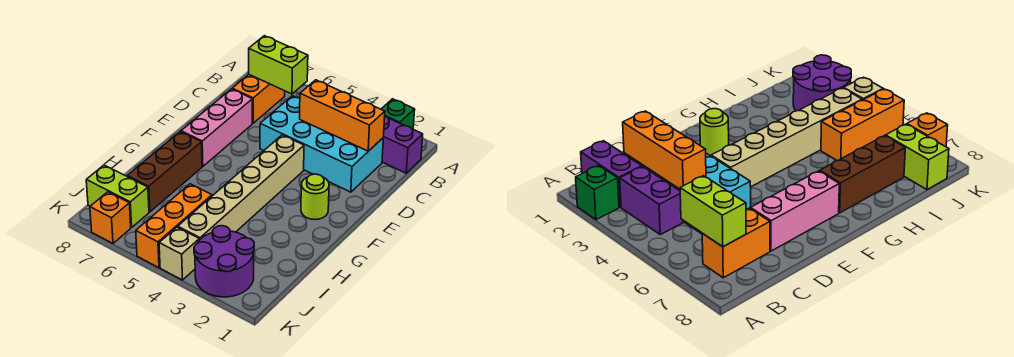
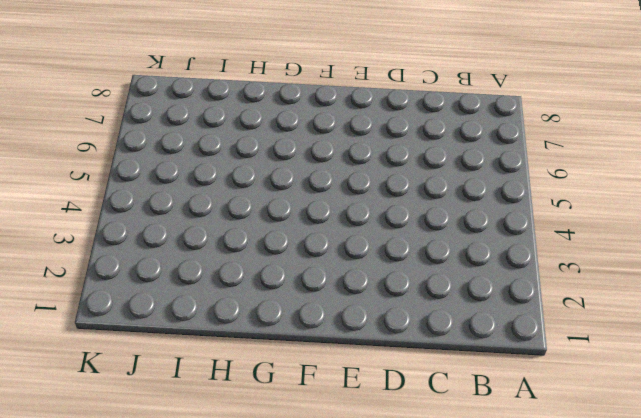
none -> green brick A2 level 1
none -> purple brick B1:B2 level 1
none -> purple brick B3:B4 level 1

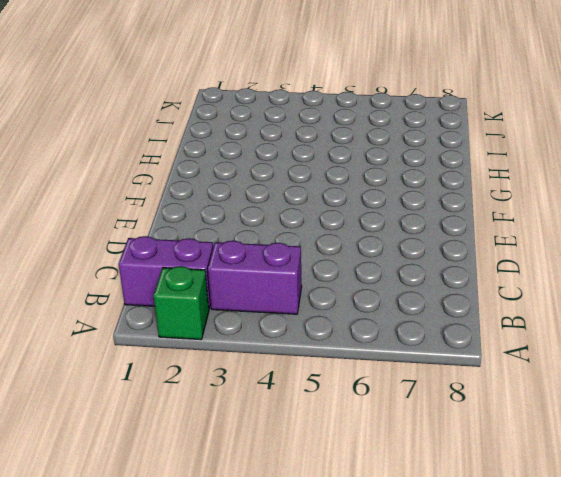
none -> orange brick B7:C7 level 1
none -> cyan brick C2:D5 level 1
none -> pink brick D7:F7 level 1

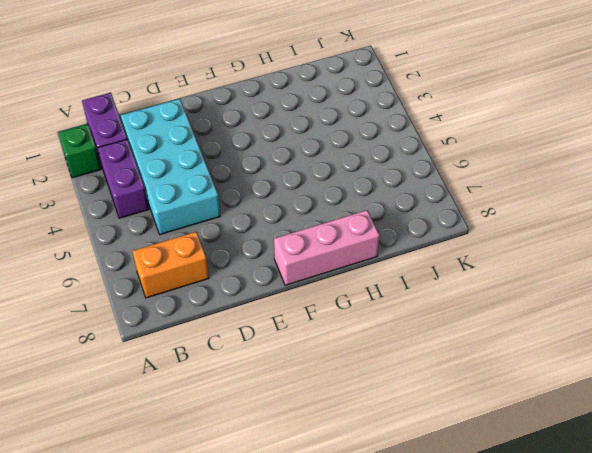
pink brick F8:H8 level 1 -> pink brick D7:F7 level 1
none -> tan brick E4:J4 level 1
none -> lime round brick F2 level 1
none -> brown brick G7:I7 level 1

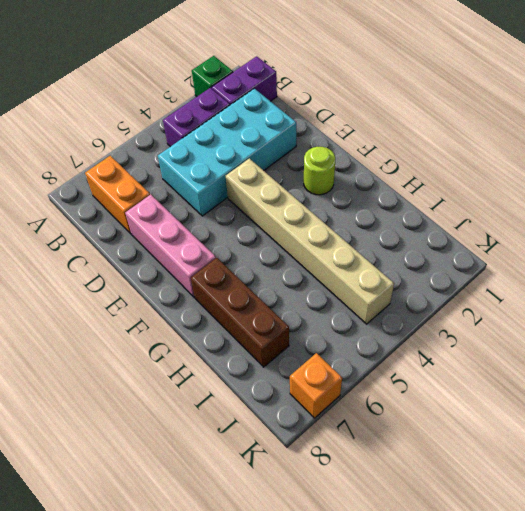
none -> orange brick I5:K5 level 1
none -> purple round brick J2:K3 level 1
none -> lime brick J7:J8 level 1

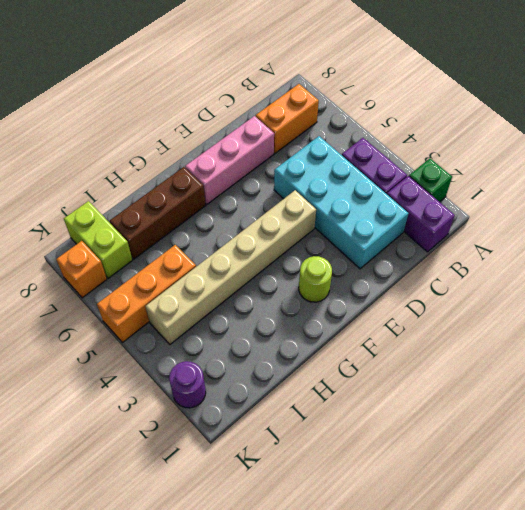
purple round brick K2 level 1 -> purple round brick J2:K3 level 1
none -> tan brick K4 level 1
none -> lime brick B6:B7 level 2
none -> orange brick C2:C4 level 2

